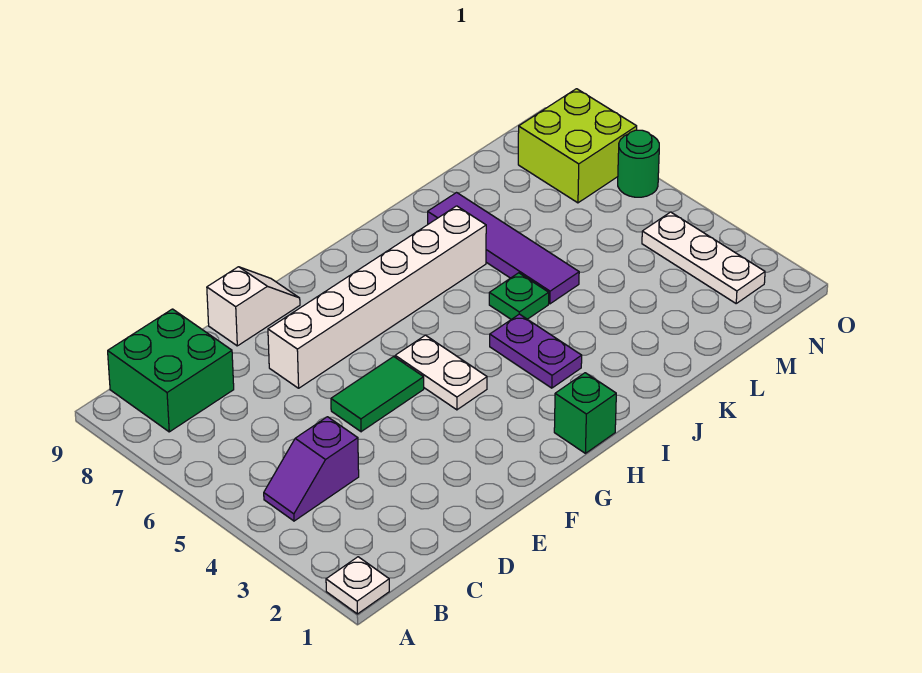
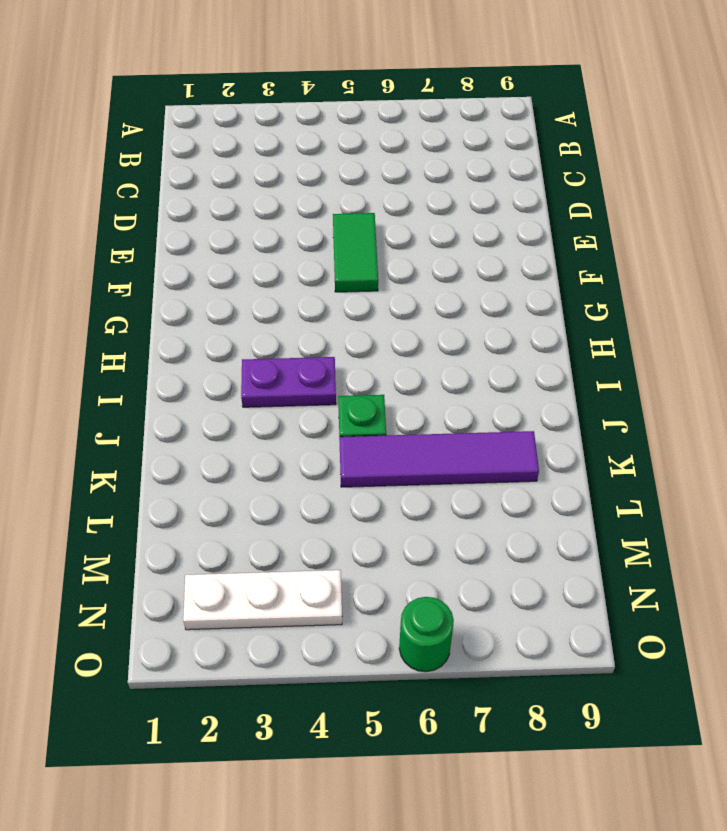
none -> white plate A1 level 1
none -> purple slope B4:C4 level 1 top C
none -> green brick B8:C9 level 1

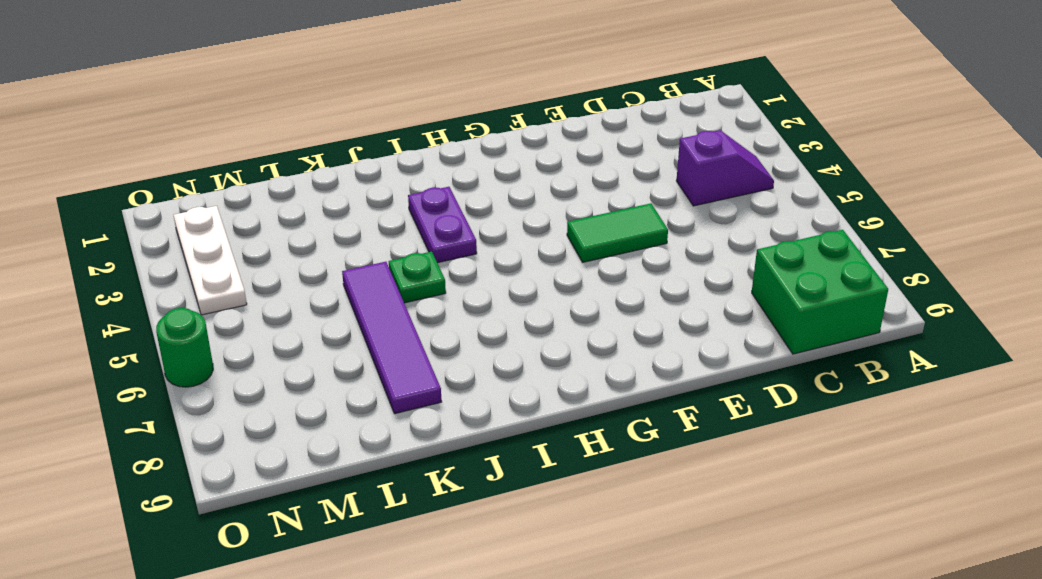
none -> white plate A1 level 1
none -> white brick E7:J7 level 1
none -> white slope E9:F9 level 1 top E

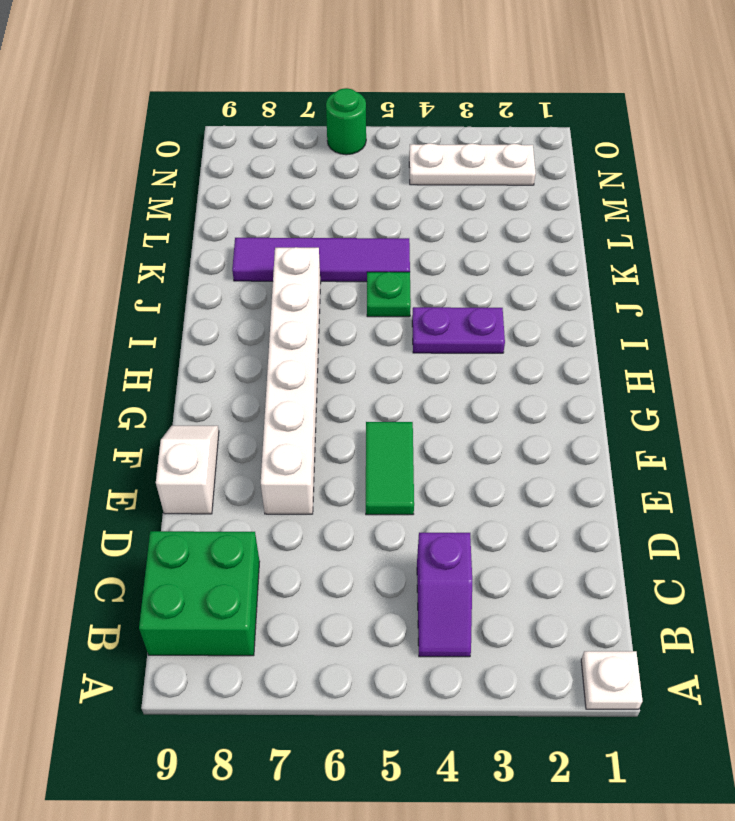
none -> white plate G4:G5 level 1
none -> green brick H1 level 1
none -> lime brick N7:O8 level 1

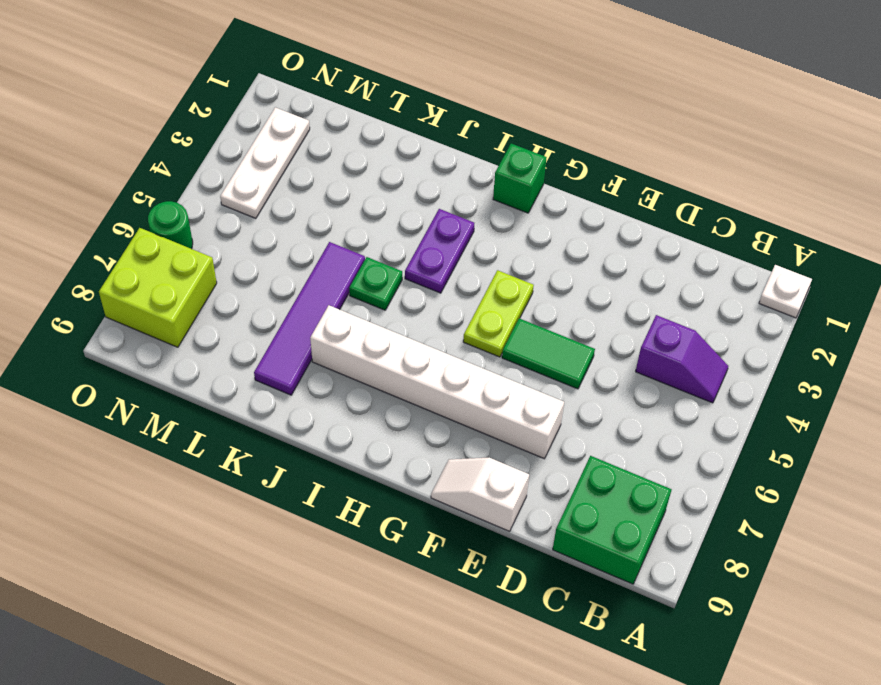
lime plate G4:G5 level 1 -> white plate G4:G5 level 1

